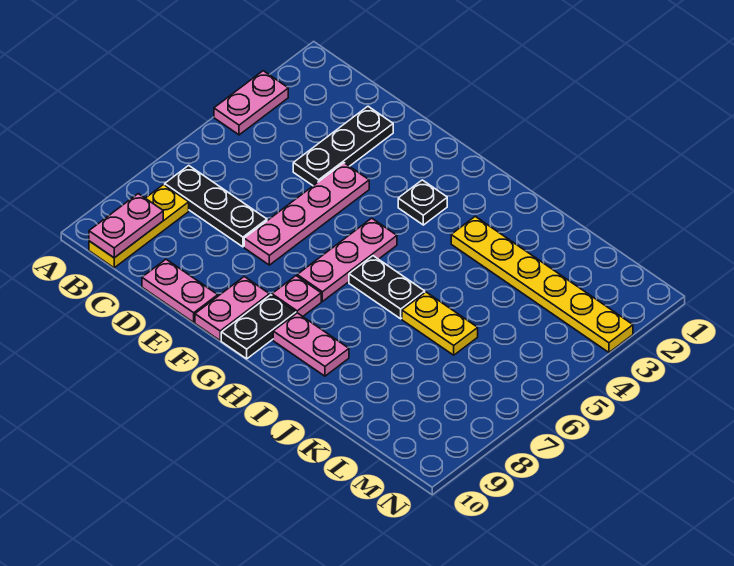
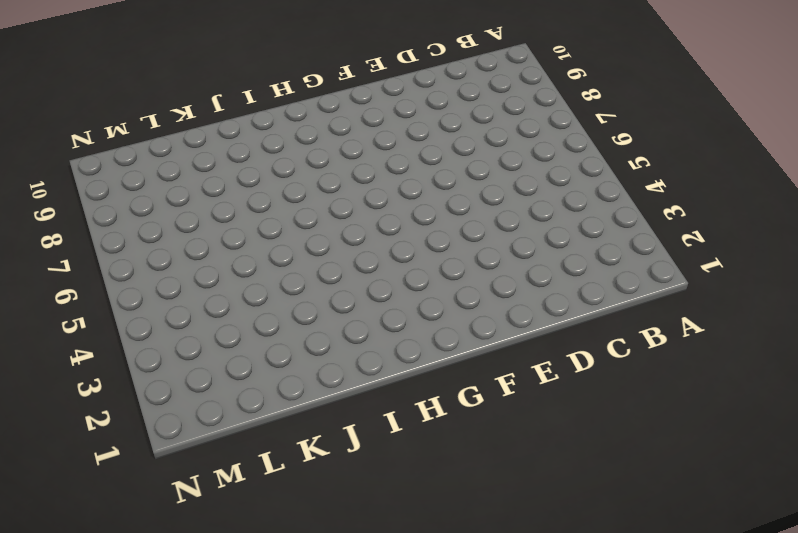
none -> pink plate A3:A4 level 1
none -> black plate B7:D7 level 1
none -> yellow plate B8:B10 level 1

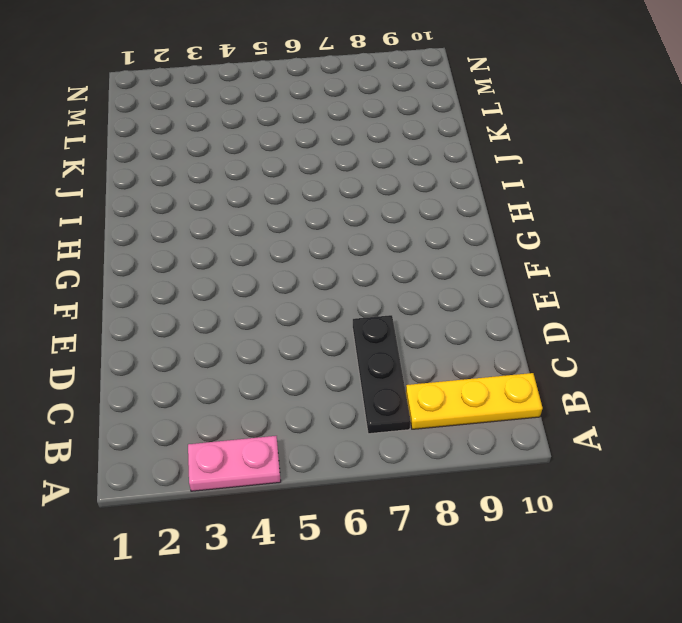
none -> black plate D2:D4 level 1
none -> pink plate D10:E10 level 1
none -> pink plate E4:E7 level 1

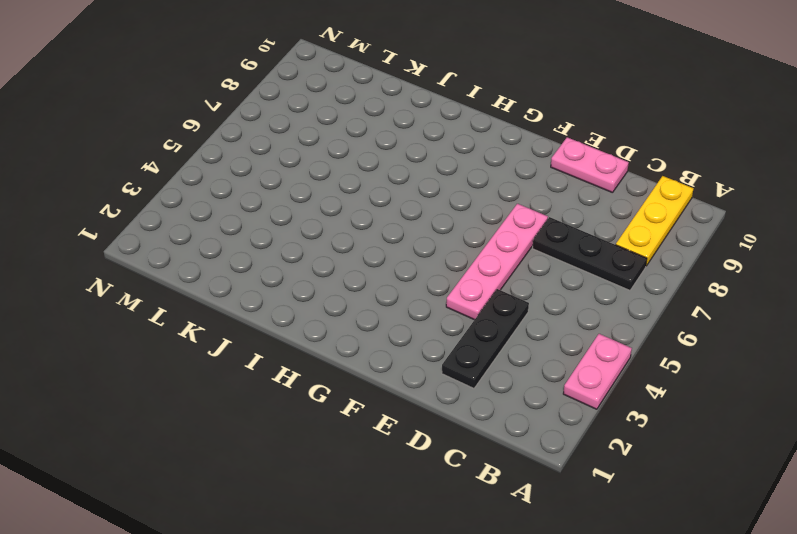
none -> pink plate F9:F10 level 1
none -> black plate G3 level 1
none -> pink plate G5:G7 level 1

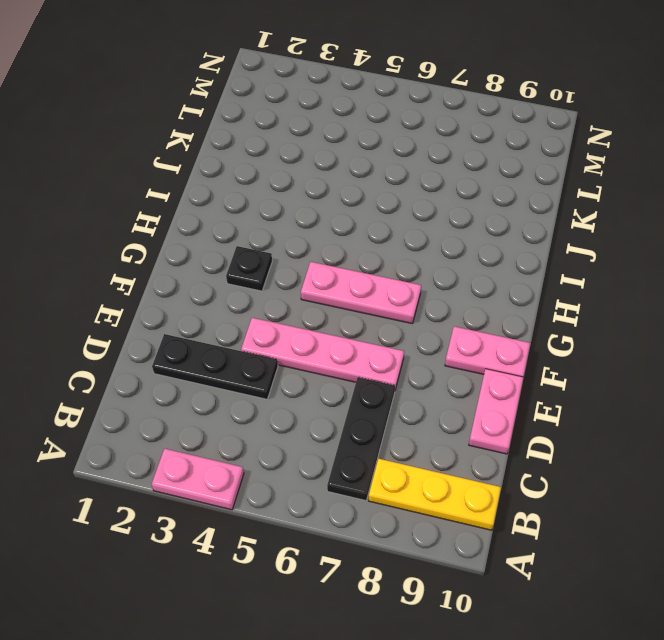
none -> pink plate G8 level 1
none -> black plate G9:G10 level 1
none -> black plate H6:I6 level 1

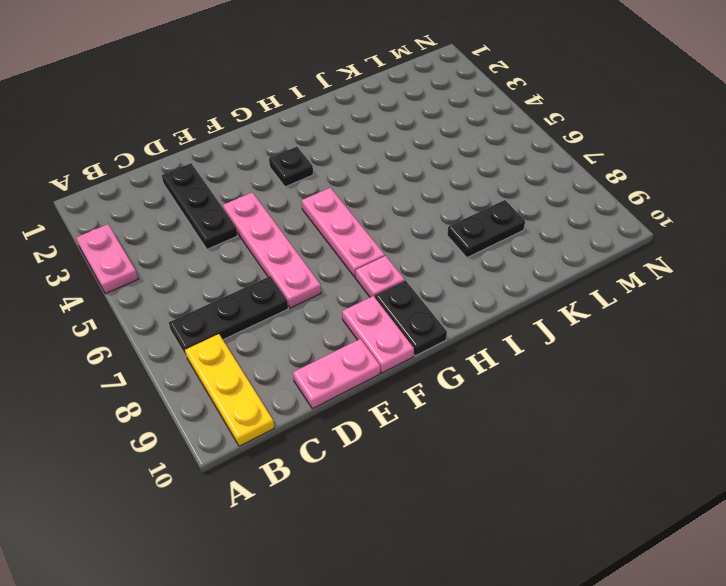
black plate J8:K8 level 1 -> black plate H6:I6 level 1
none -> pink plate H9:I9 level 1
none -> yellow plate I3:N3 level 1
none -> yellow plate J6:K6 level 1

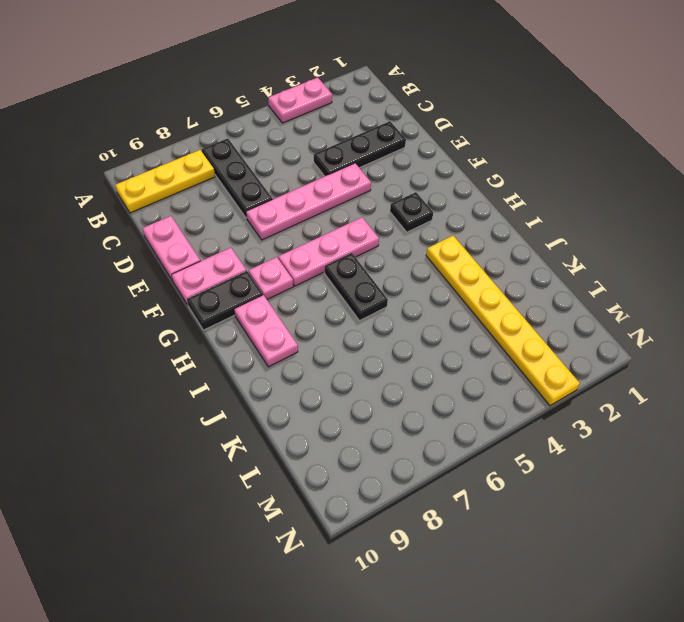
none -> yellow plate J6:K6 level 1
none -> pink plate B9:B10 level 2

